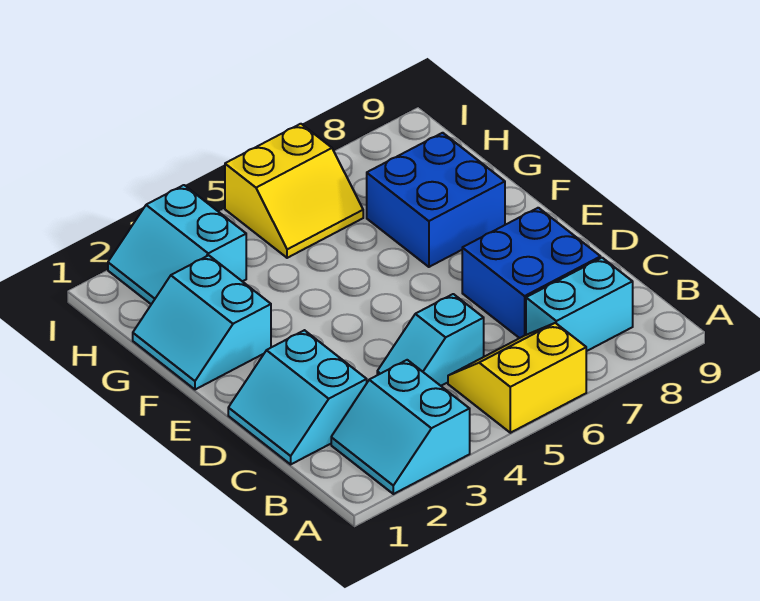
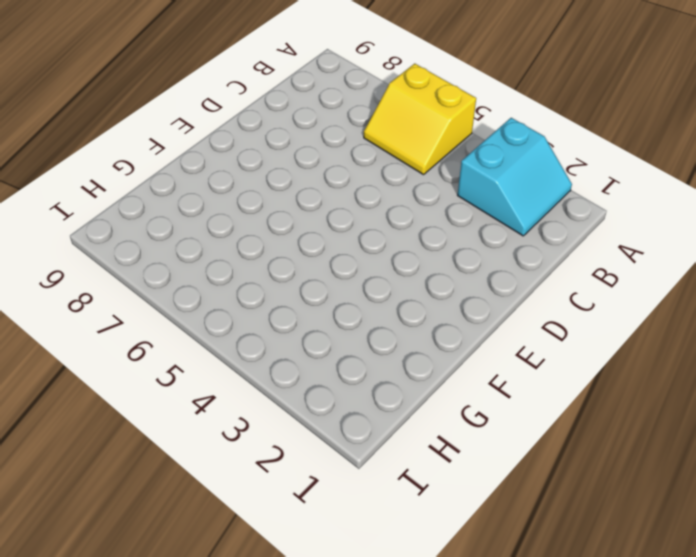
none -> cyan brick B7:B8 level 1
none -> cyan slope C1:D2 level 1 top 2

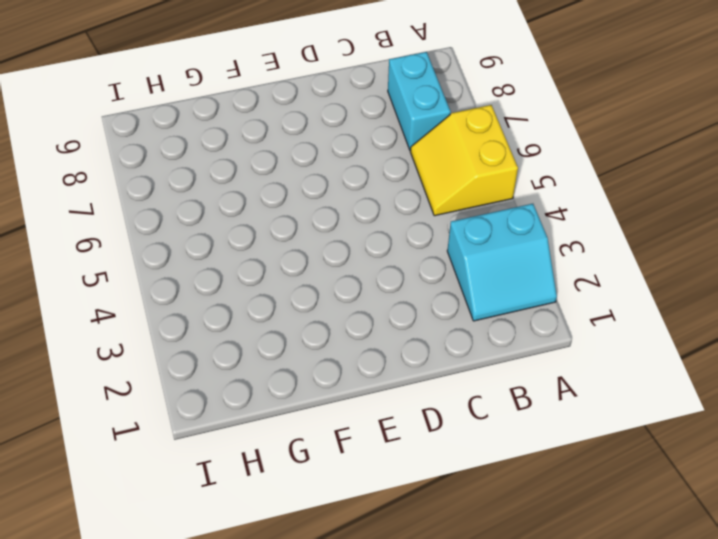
none -> cyan slope C1:D2 level 1 top 2
none -> cyan slope C4:C5 level 1 top 5

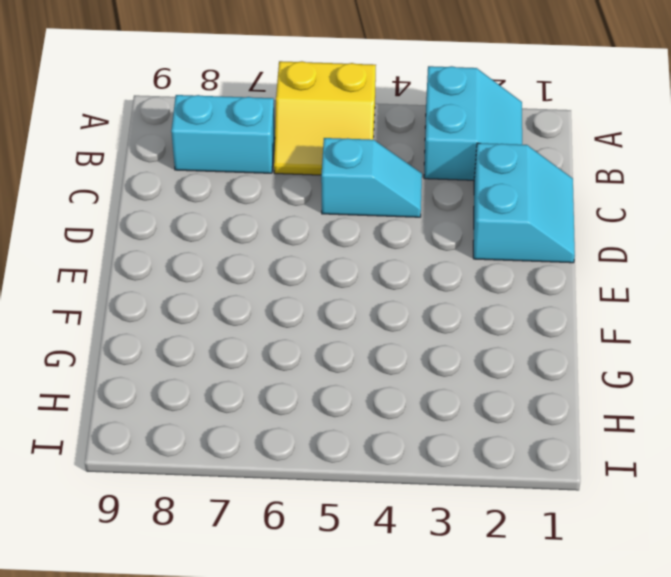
none -> blue brick C7:D8 level 1
none -> cyan slope F1:G2 level 1 top 2

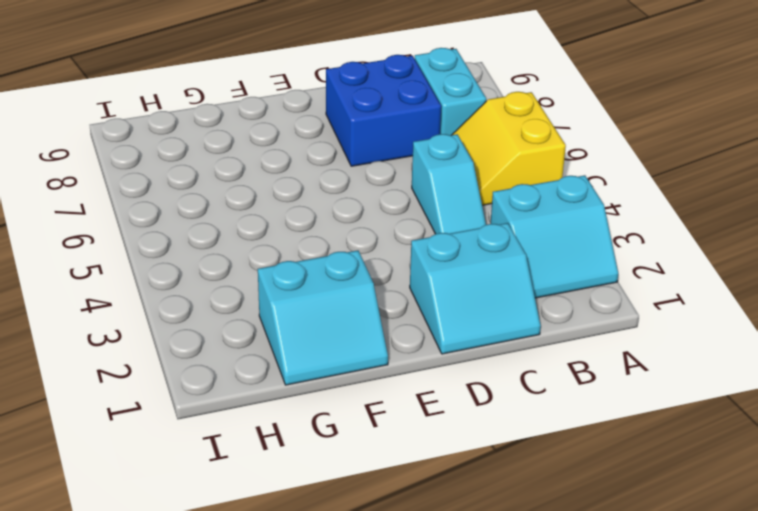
none -> blue brick F7:G8 level 1
none -> cyan slope H2:I3 level 1 top 3

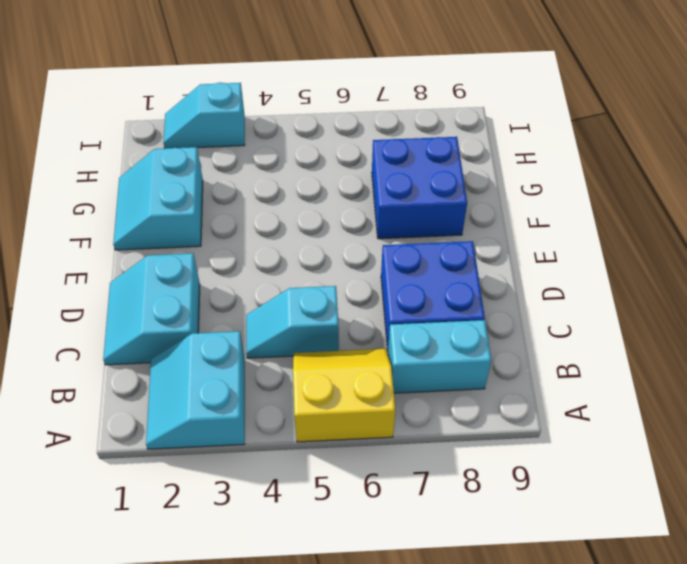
cyan slope I2:I3 level 1 top 3 -> cyan slope H2:I3 level 1 top 3
none -> yellow slope H5:I6 level 1 top I

